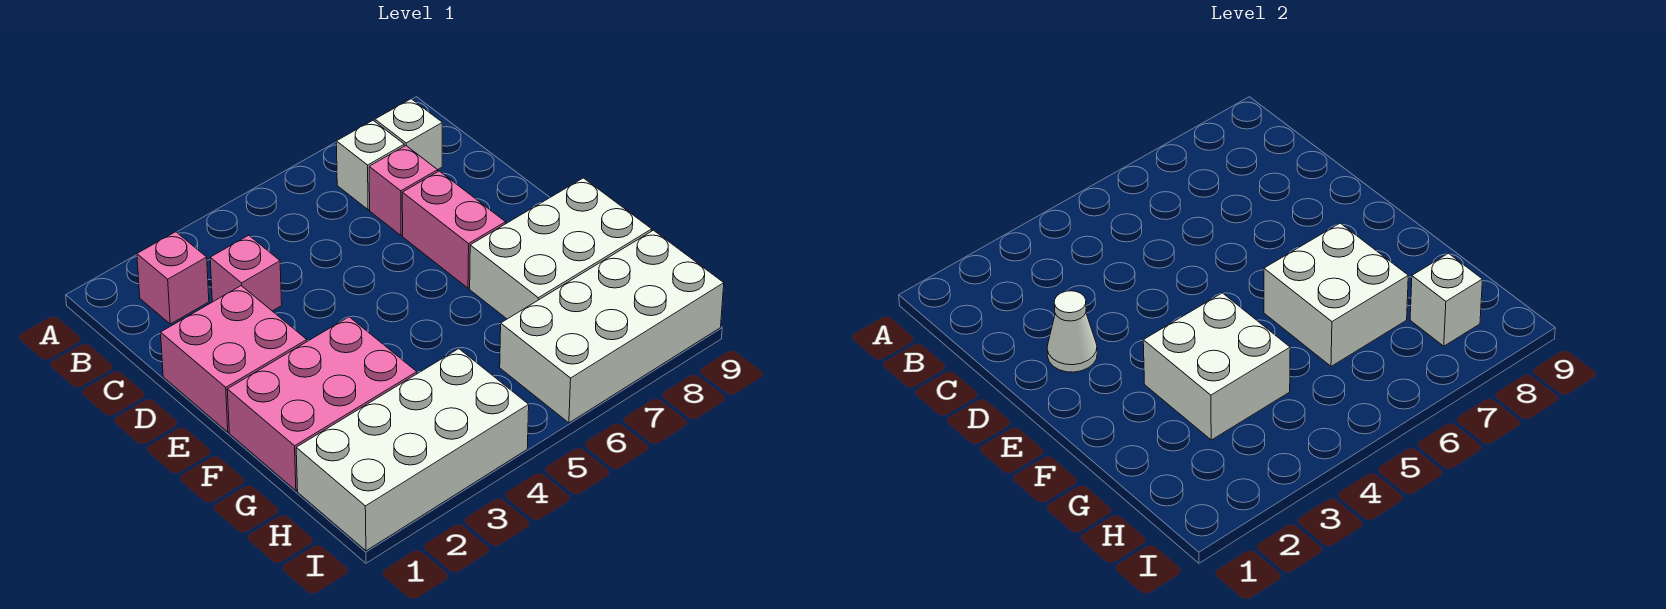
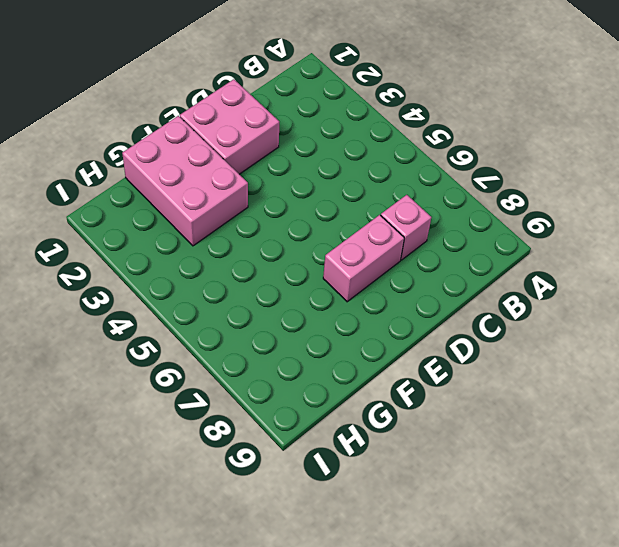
none -> pink brick B2 level 1
none -> white brick B7 level 1
none -> white brick B8 level 1

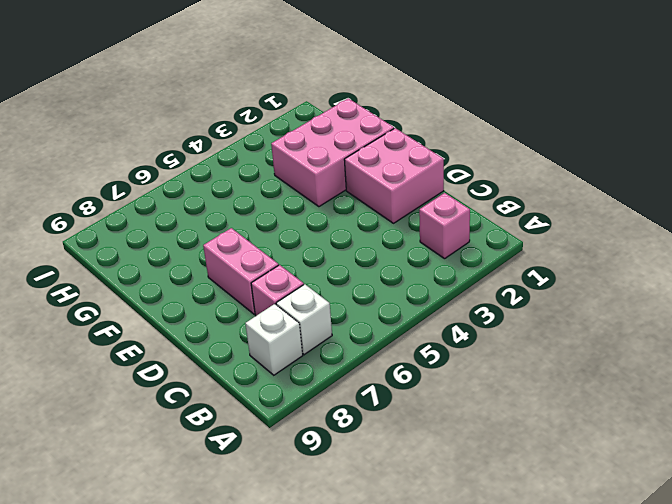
none -> pink brick C3 level 1
none -> white brick F7:G9 level 1
none -> white brick H1:I4 level 1

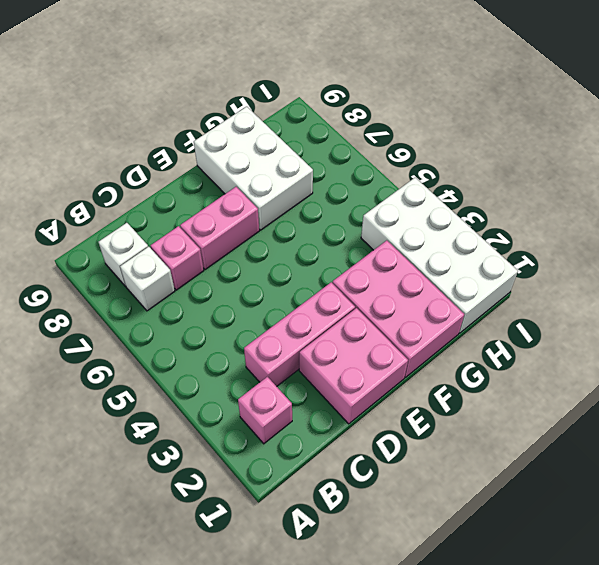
pink brick C3:E3 level 1 -> pink brick C3 level 1
none -> white brick H6:I9 level 1
none -> white cone D2 level 2
none -> white brick F3:G4 level 2

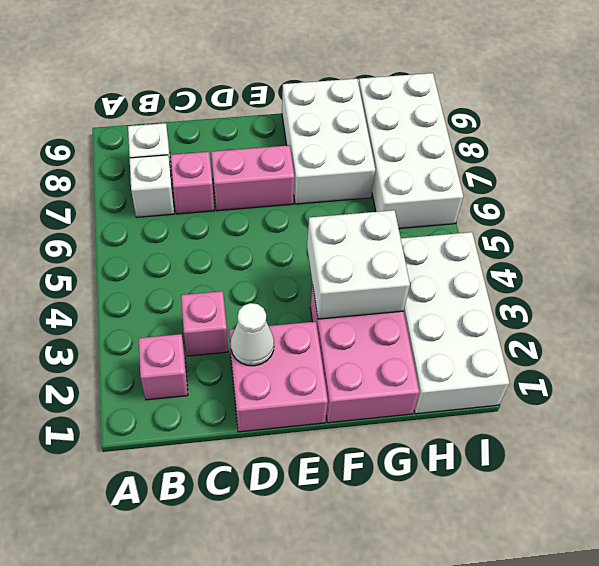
none -> white brick F6:G7 level 2
none -> white brick H8 level 2

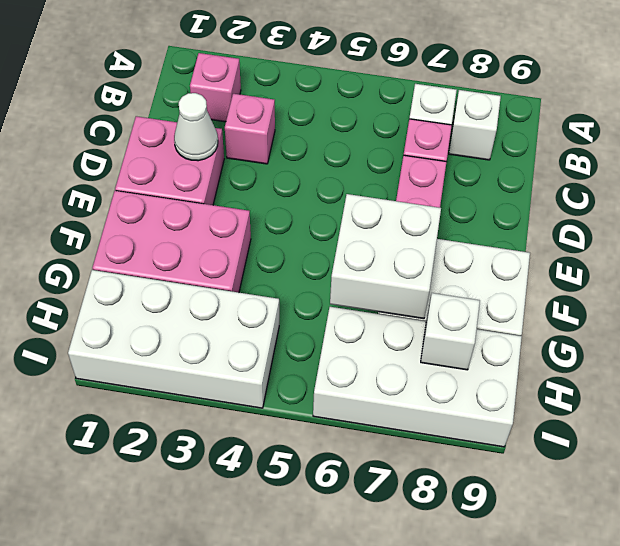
none -> white brick F3:G4 level 2

